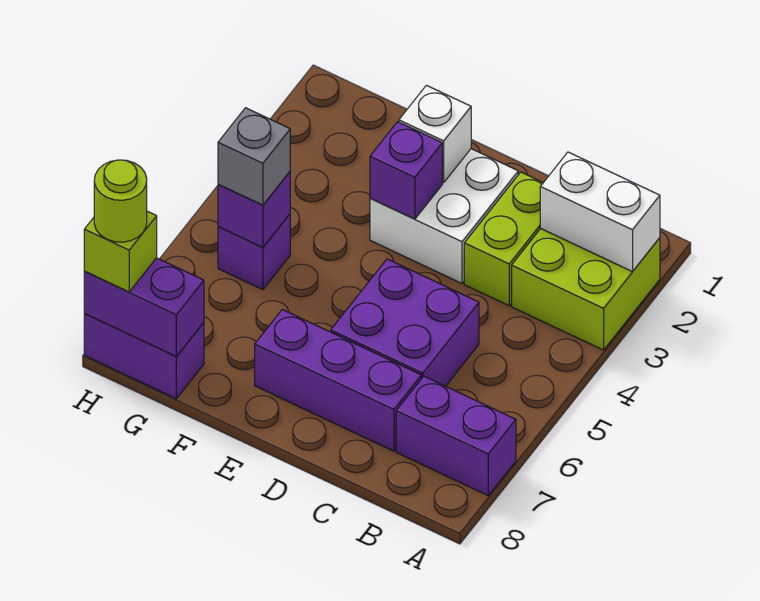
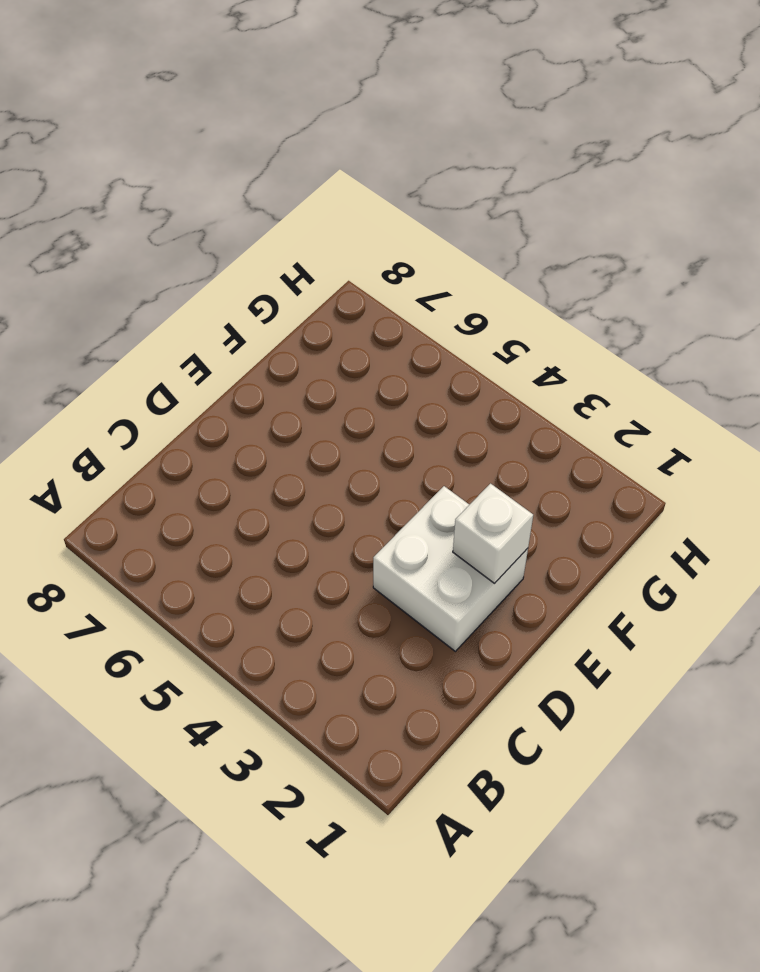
none -> lime brick A2:B3 level 1
none -> purple brick A7:B7 level 1
none -> lime brick C2:C3 level 1

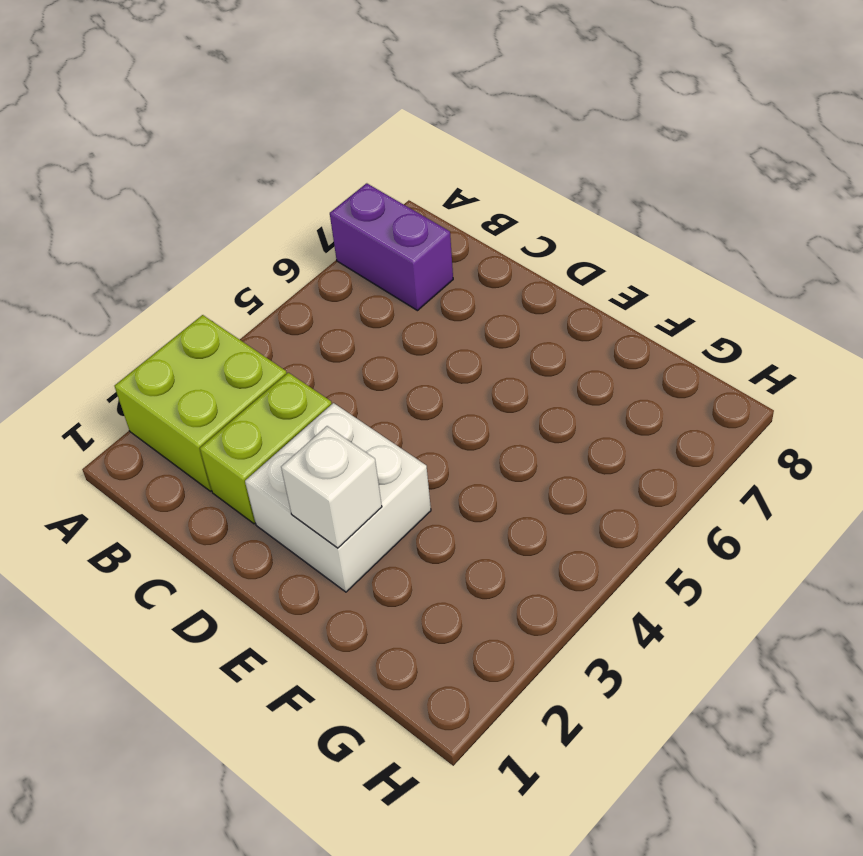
none -> purple brick C5:D6 level 1
none -> purple brick C7:E7 level 1
none -> purple brick G5 level 1

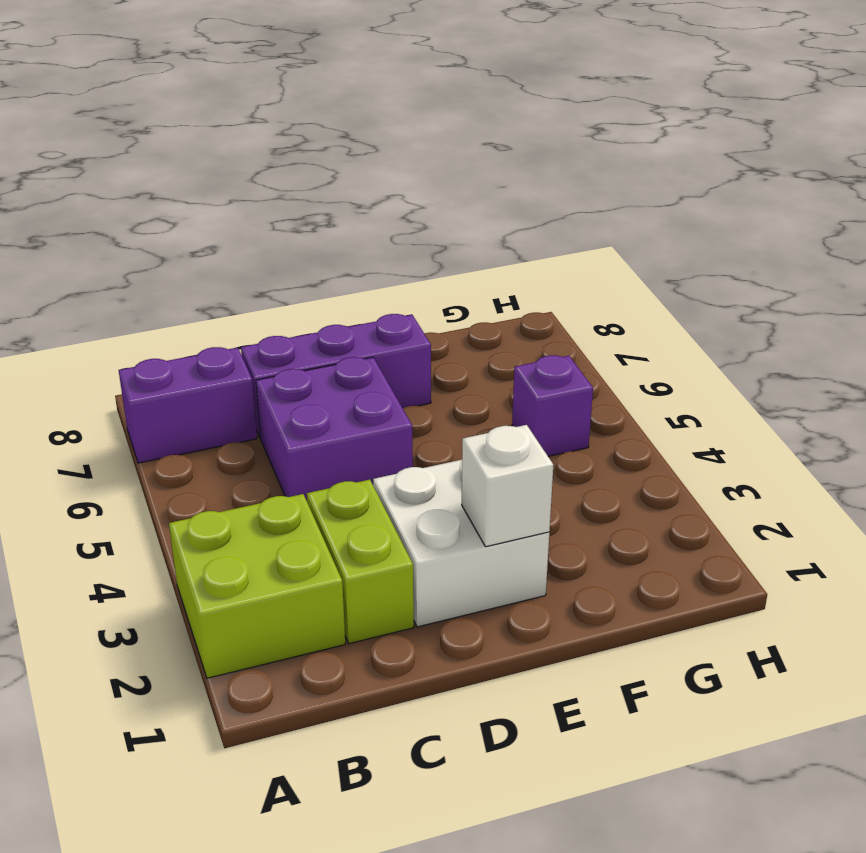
none -> purple brick G8:H8 level 1
none -> white brick A2:B2 level 2
none -> purple brick E3 level 2

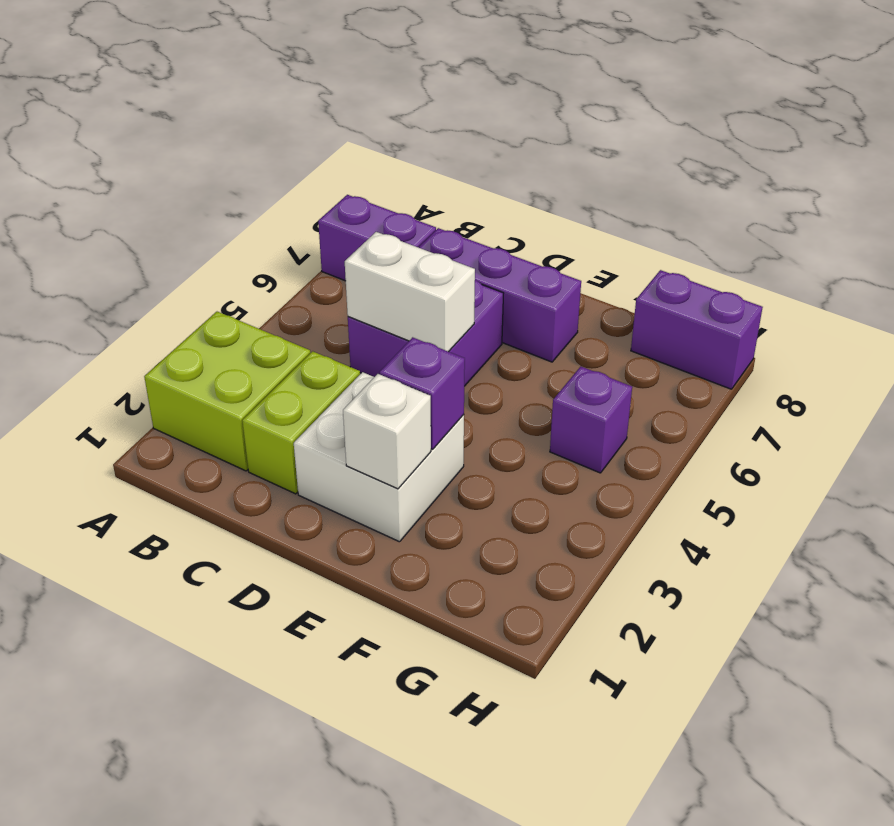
white brick C5:D5 level 2 -> white brick A2:B2 level 2
none -> purple brick G5 level 2
none -> purple brick G8:H8 level 2
none -> grey brick G5 level 3

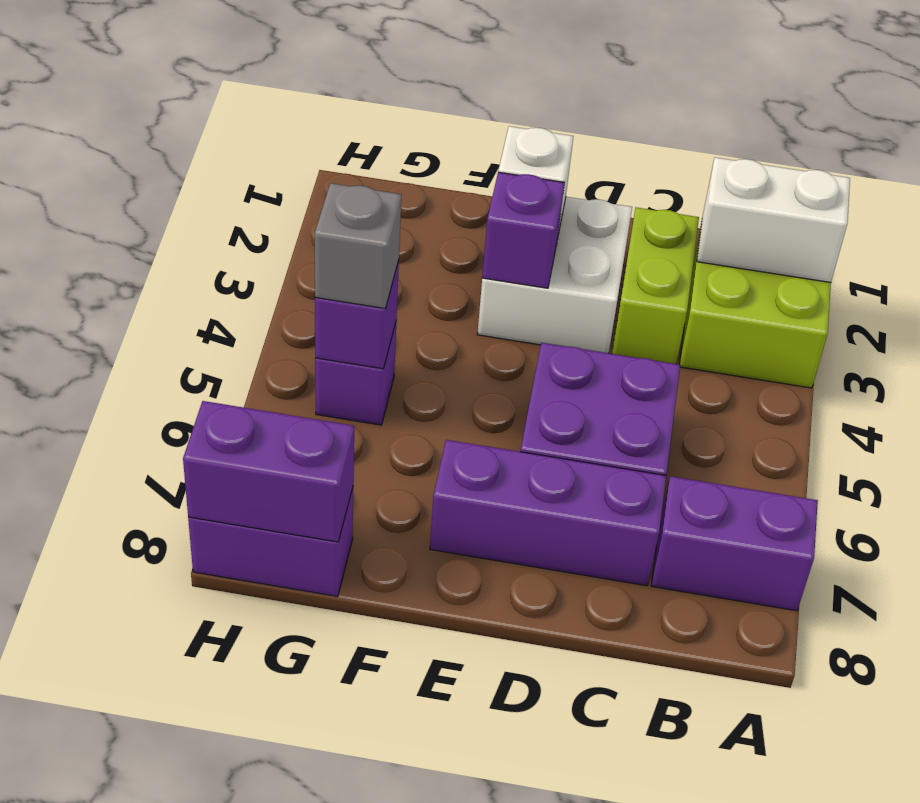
none -> lime brick H8 level 3
none -> lime round brick H8 level 4

